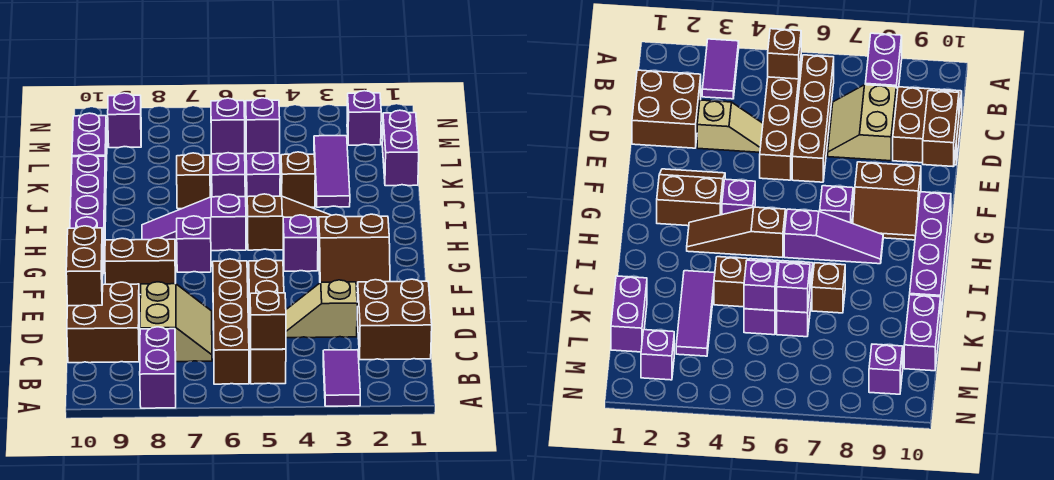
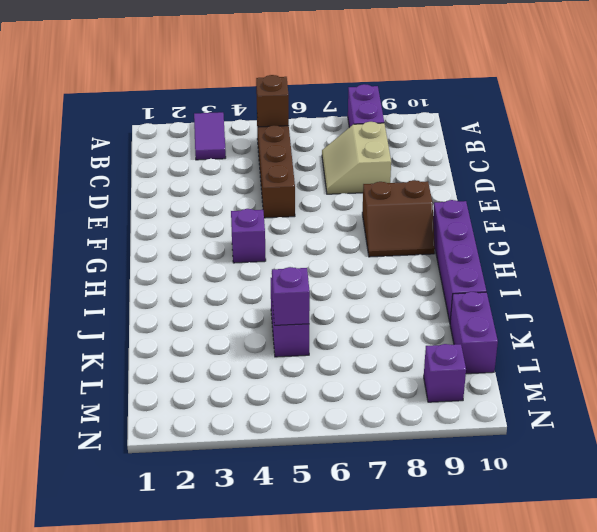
none -> brown brick B6:E6 level 1
none -> brown brick C1:D2 level 1
none -> brown brick C9:D10 level 1

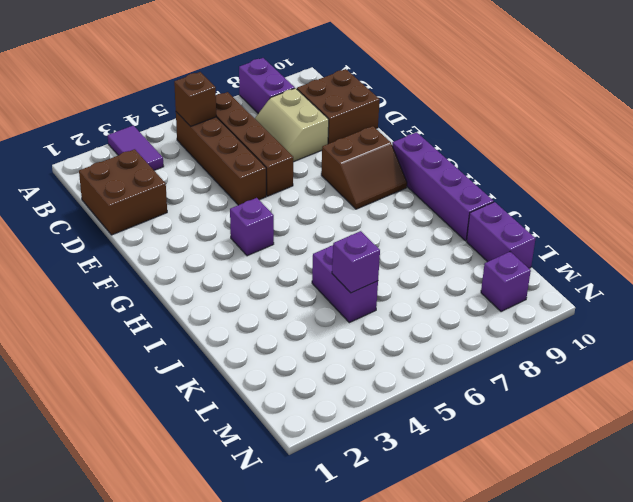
none -> tan slope D3:D4 level 1 top 3
none -> brown slope F2:G3 level 1 top G
none -> purple brick G7 level 1

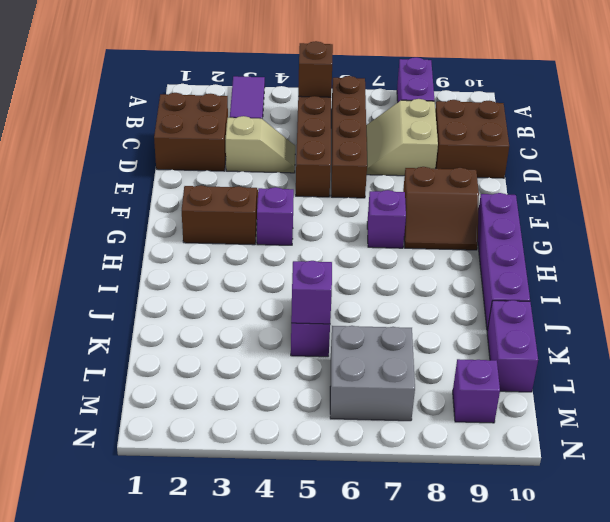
grey brick L6:M7 level 1 -> none
none -> brown slope H3:H5 level 1 top 5
none -> purple slope H6:H8 level 1 top 6
none -> purple tile J3:L3 level 1

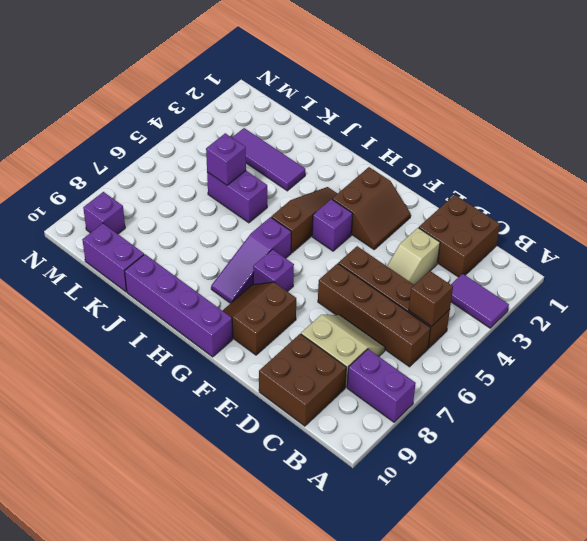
none -> brown brick J4 level 1
none -> purple brick J6:K6 level 1
none -> brown brick J7 level 1

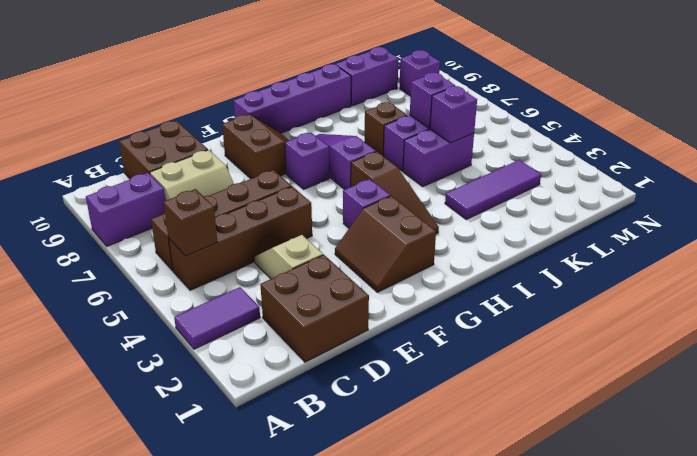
none -> brown brick J4 level 1
none -> purple brick K1:L1 level 1
none -> purple brick M2 level 1

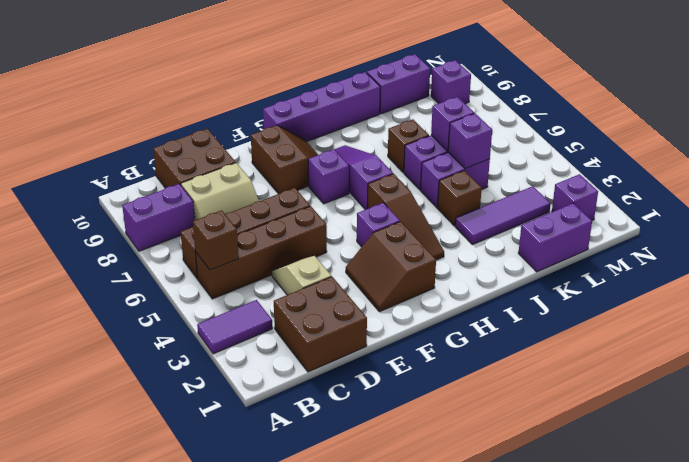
none -> brown brick D10:E10 level 2

